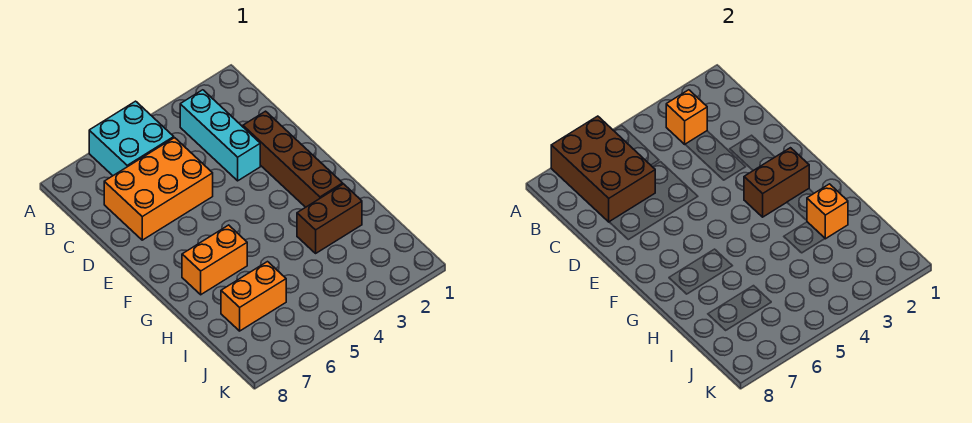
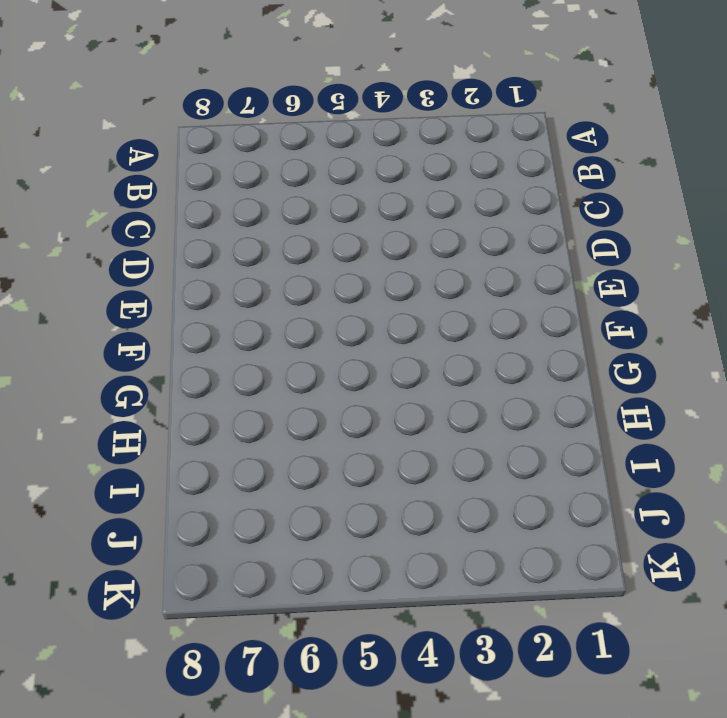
none -> cyan brick A5:B6 level 1
none -> cyan brick B3:D3 level 1

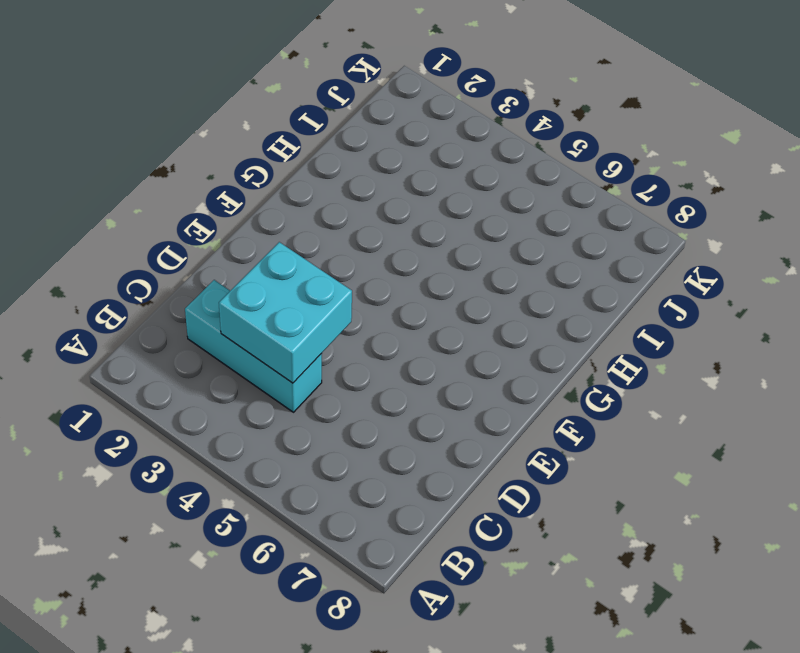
cyan brick C2:C4 level 1 -> cyan brick B3:D3 level 1
cyan brick C3:D4 level 2 -> cyan brick A5:B6 level 1
none -> orange brick C5:D7 level 1
none -> brown brick D2:G2 level 1

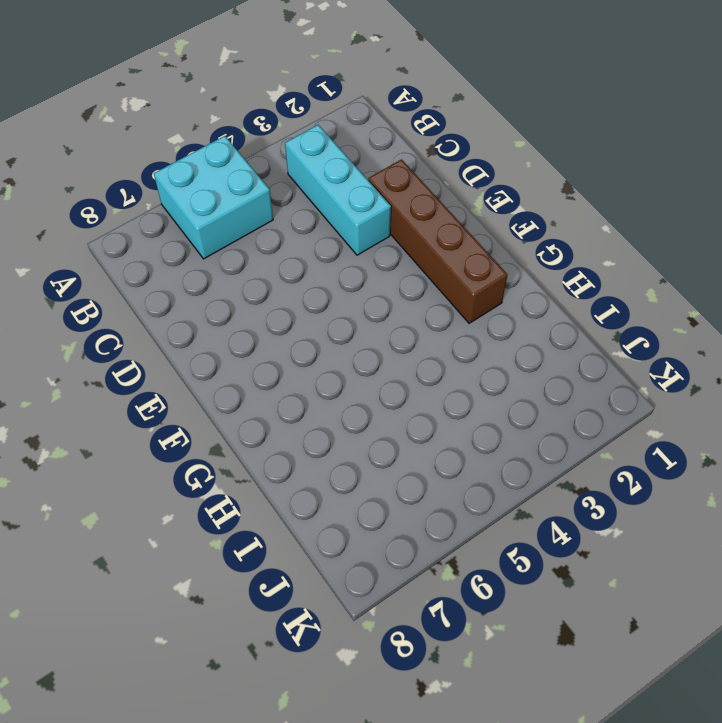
none -> orange brick C5:D7 level 1
none -> orange brick G6:G7 level 1

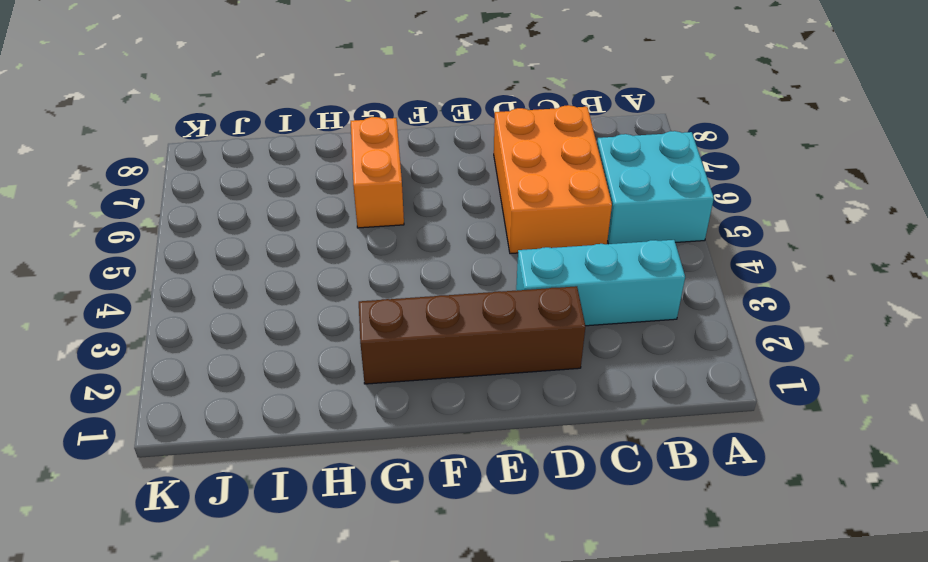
none -> brown brick H2:H3 level 1
none -> orange brick I6:I7 level 1

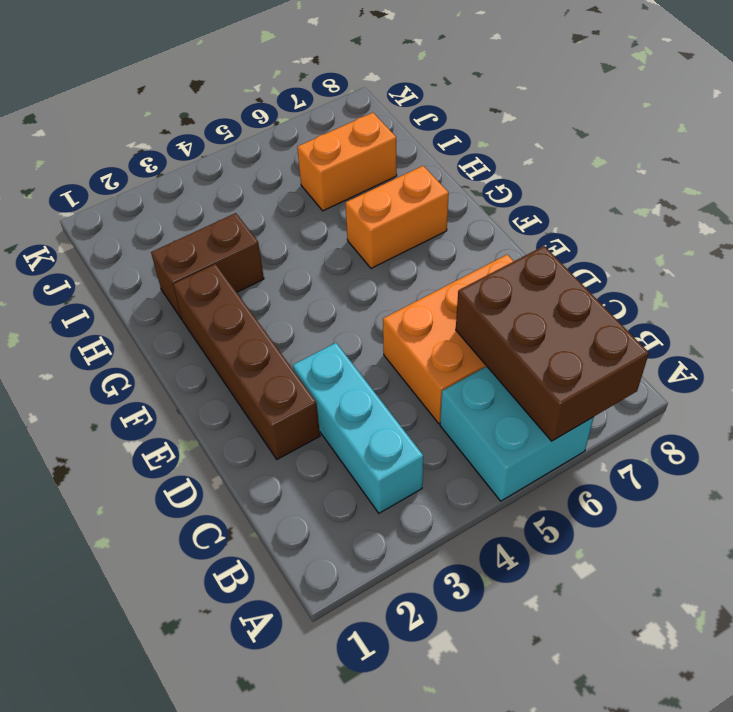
none -> orange brick B3 level 2
none -> brown brick F2:F3 level 2

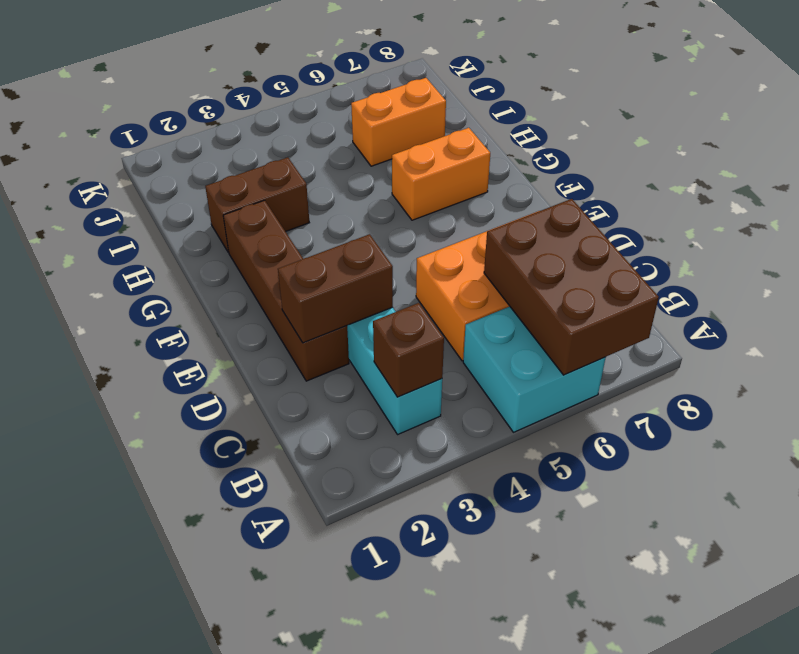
brown brick B3 level 2 -> orange brick B3 level 2
brown brick D2:D3 level 2 -> brown brick F2:F3 level 2
none -> orange brick H2 level 2

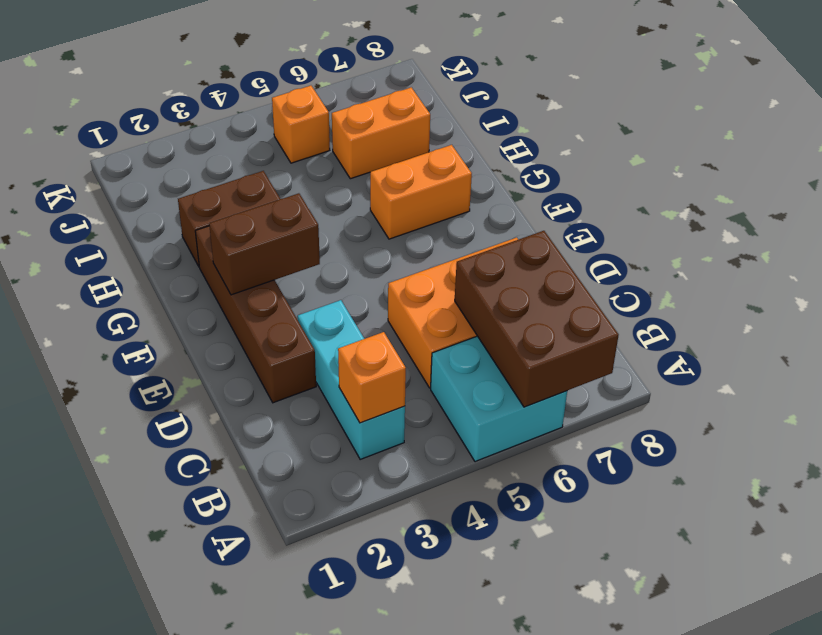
orange brick J5 level 1 -> orange brick H2 level 2

